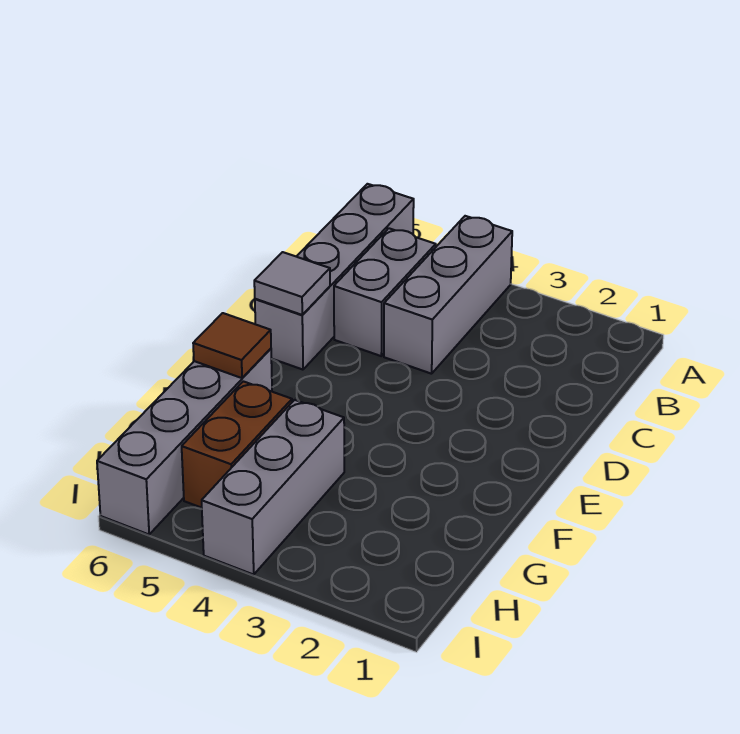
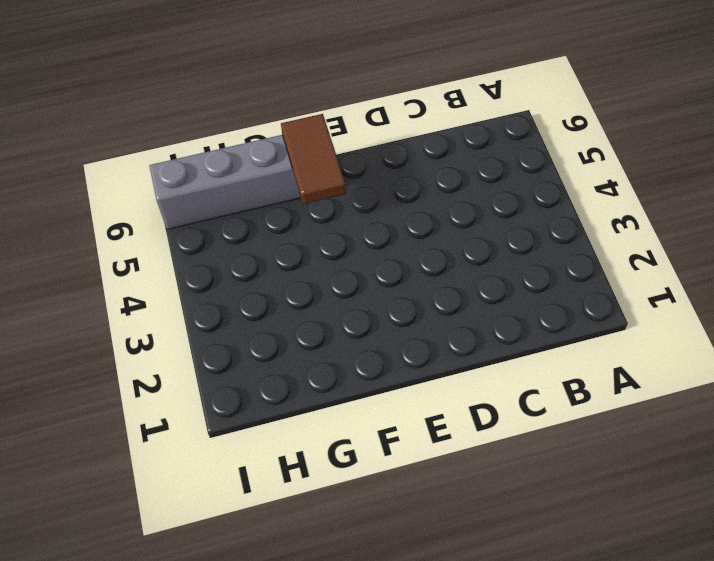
brown tile F5:F6 level 2 -> brown tile F6 level 2
none -> grey brick A4:C4 level 1
none -> grey brick A6:D6 level 1

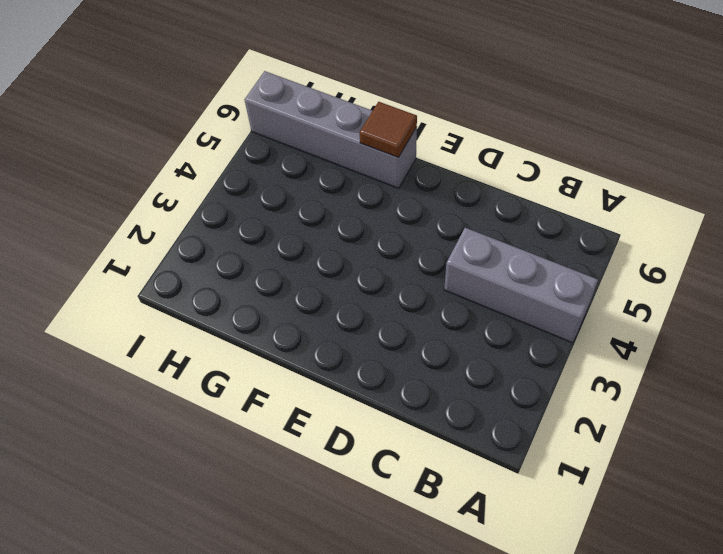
none -> grey brick A6:D6 level 1
none -> grey brick B5:C5 level 1

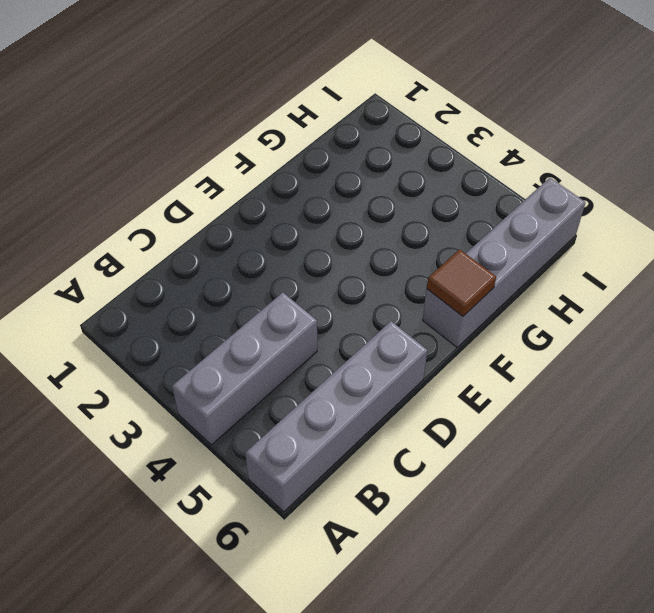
none -> grey brick B5:C5 level 1
none -> grey brick G4:I4 level 1

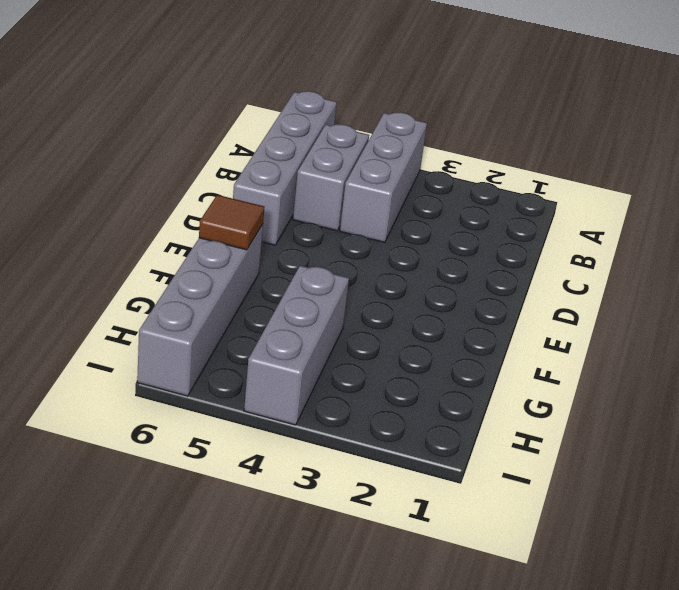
none -> brown brick G5:H5 level 1
none -> grey tile D6 level 2

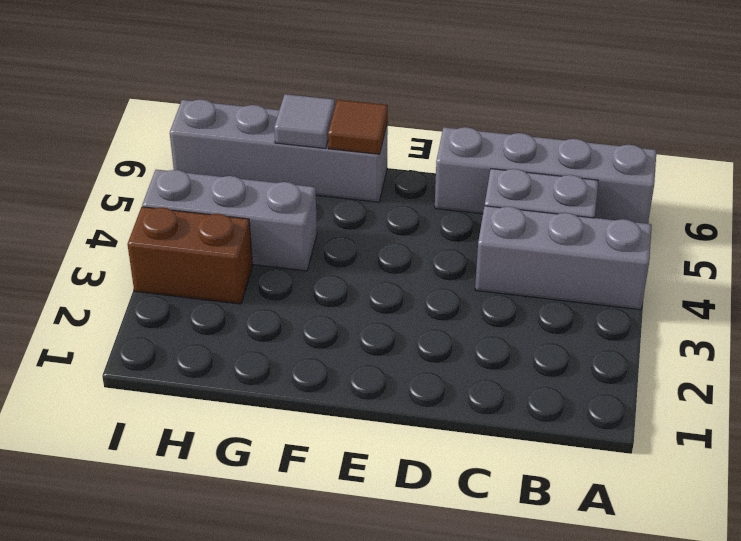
grey tile G6 level 2 -> grey tile D6 level 2
brown brick H3:I3 level 1 -> brown brick G5:H5 level 1

